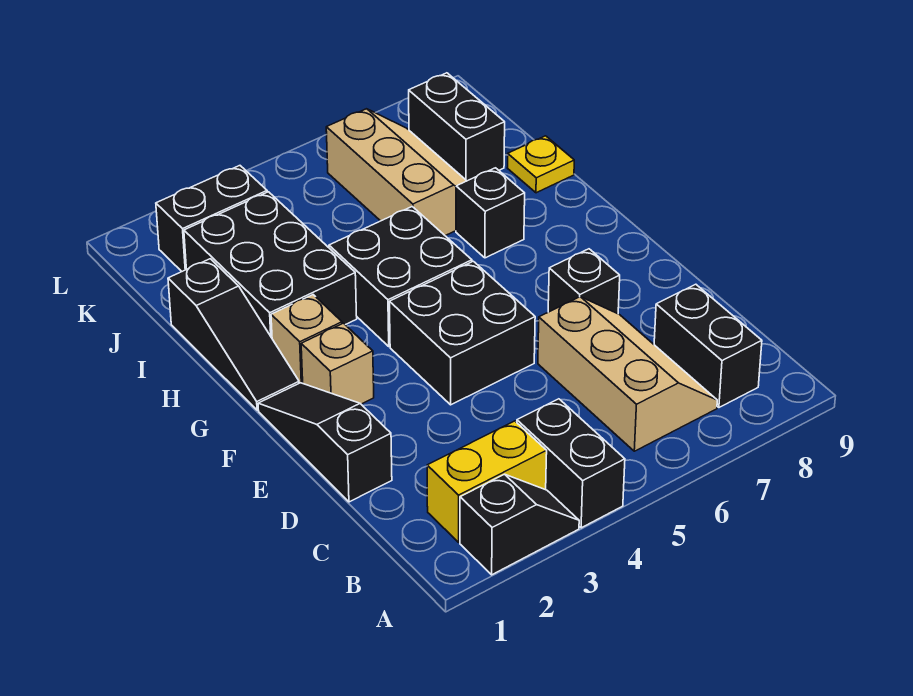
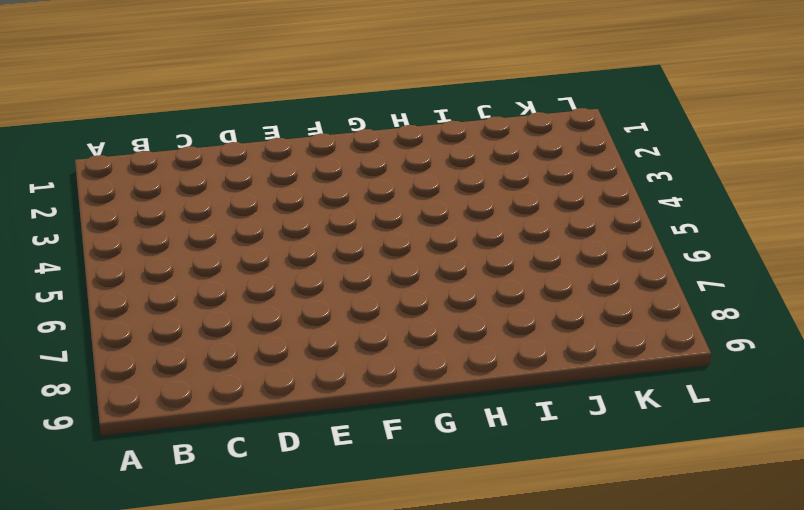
none -> black slope A2:A3 level 1 top 2
none -> black brick A4:B4 level 1
none -> yellow brick B2:B3 level 1

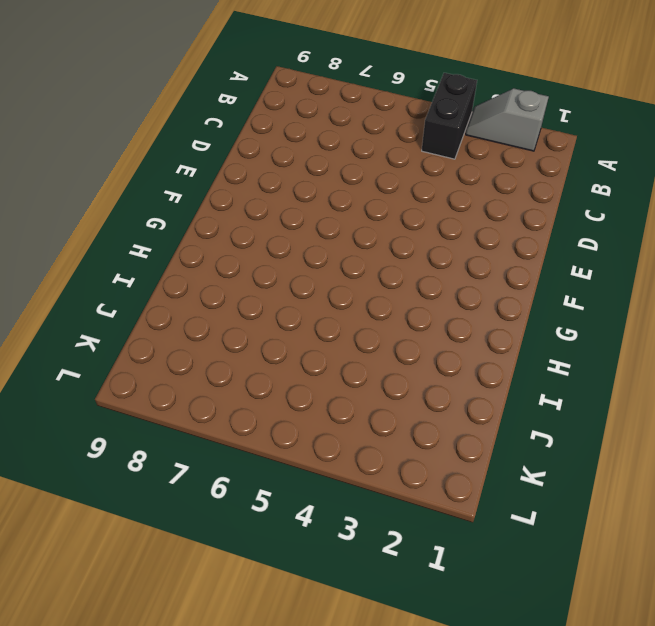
grey slope A2:A3 level 1 top 2 -> black slope A2:A3 level 1 top 2
none -> yellow brick B2:B3 level 1
none -> tan slope B6:D7 level 1 top 6
none -> black brick B8:C8 level 1

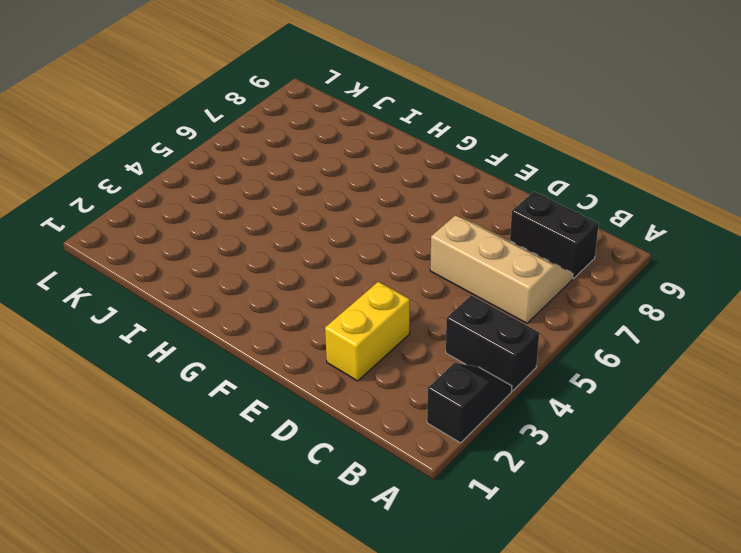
yellow brick D2:D3 level 1 -> yellow brick B2:B3 level 1
none -> black slope D1:F1 level 1 top D
none -> black brick E4:F5 level 1
none -> black brick E7 level 1

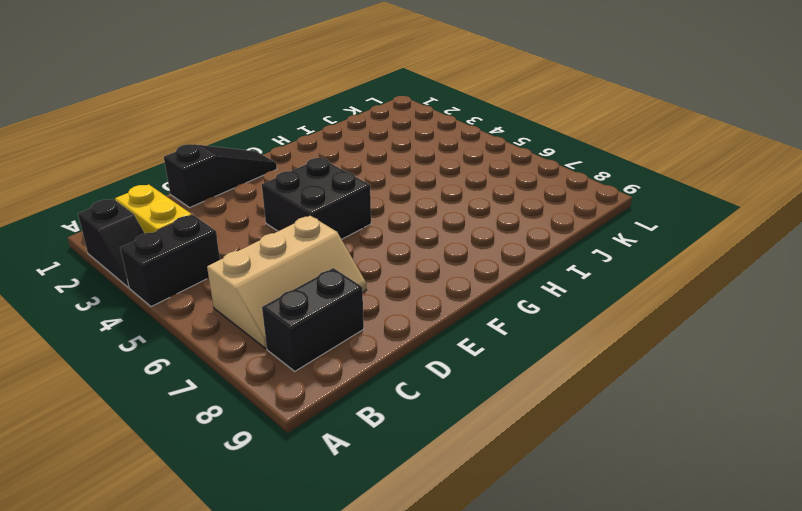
none -> black brick E7 level 1
none -> tan brick F2 level 1
none -> black slope G1:I1 level 1 top I

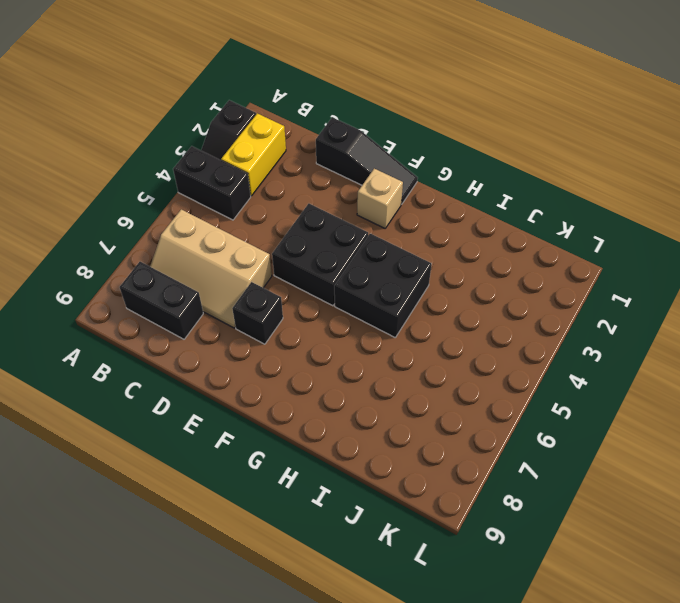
none -> black slope G1:I1 level 1 top I
none -> tan brick G2 level 1
none -> black brick H2:J3 level 1

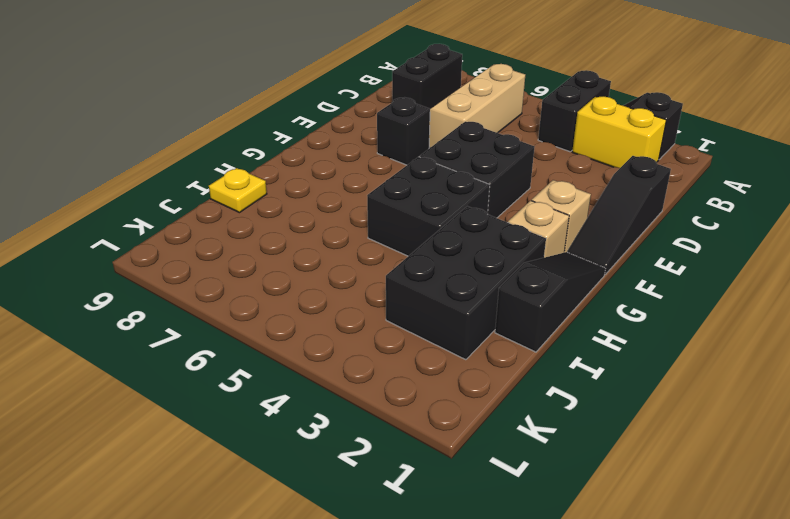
none -> black brick H7 level 1
none -> tan slope I6:K7 level 1 top 6
none -> black brick J8:K8 level 1

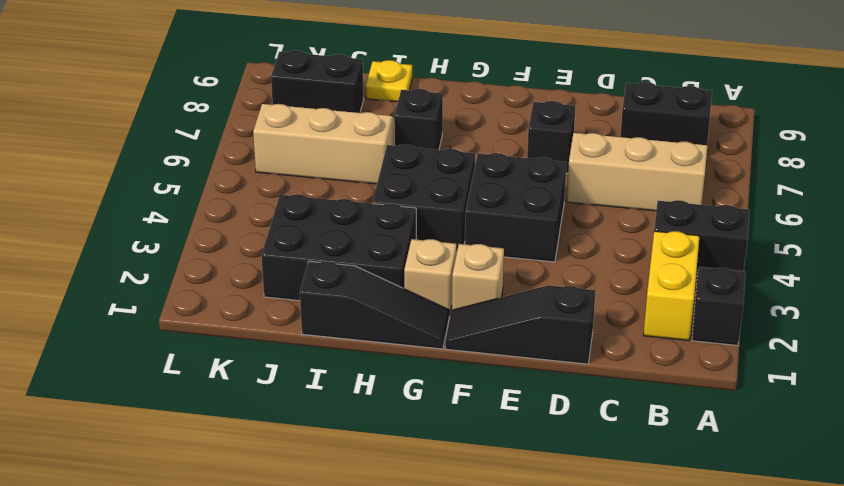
none -> black brick K2:K3 level 1

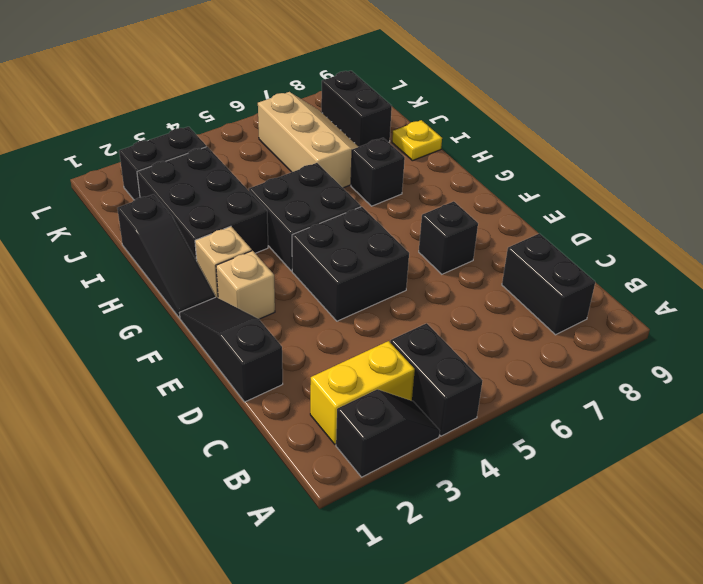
none -> tan slope B6:D7 level 1 top 6

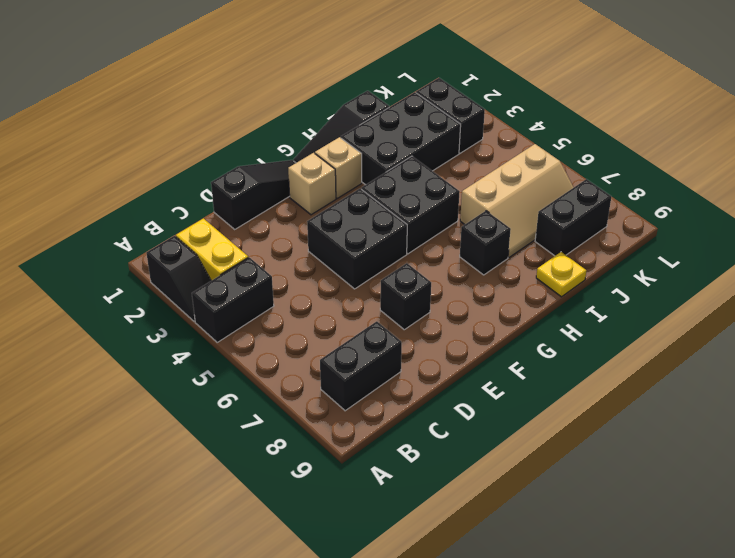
none -> tan slope B6:D7 level 1 top 6

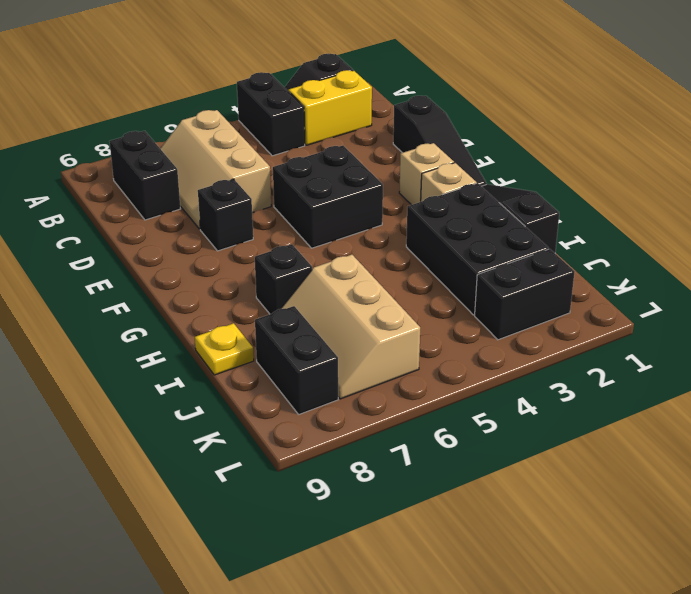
none -> black brick G4:H5 level 1

